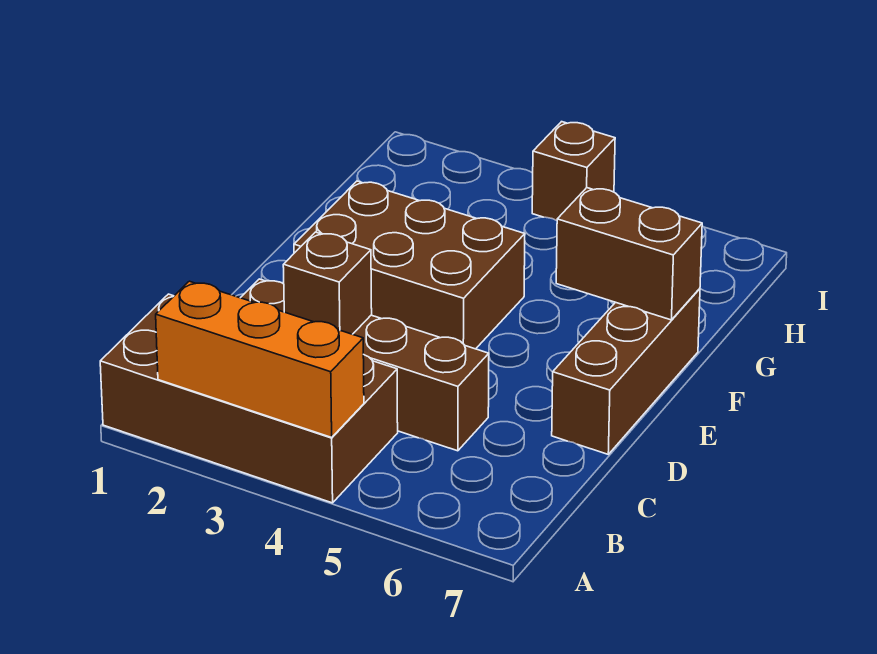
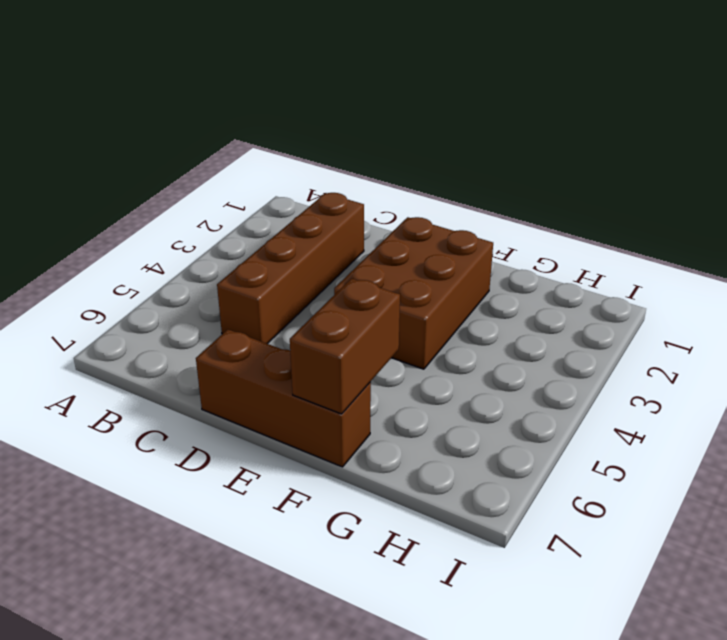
none -> brown brick A1:B4 level 1
none -> brown brick I4 level 1

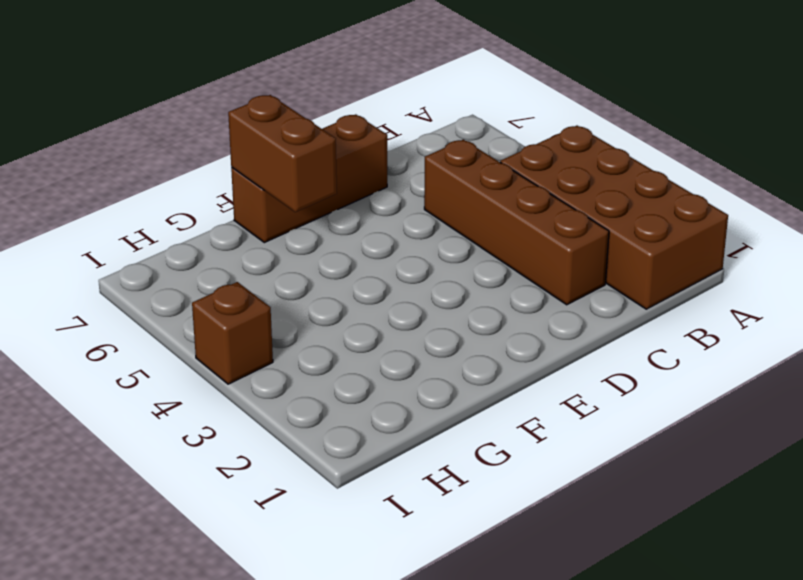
none -> brown brick E2:F4 level 1
none -> orange brick A2:A4 level 2

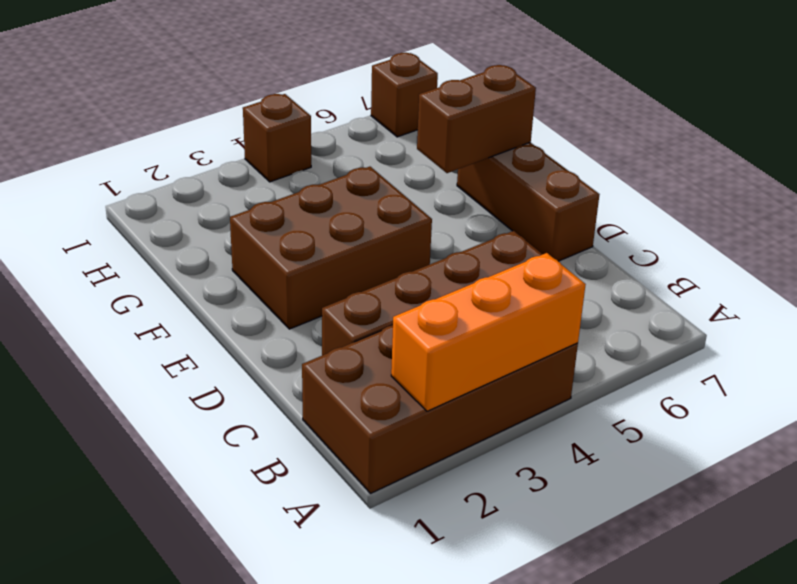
brown brick I7 level 1 -> brown brick C3 level 2

